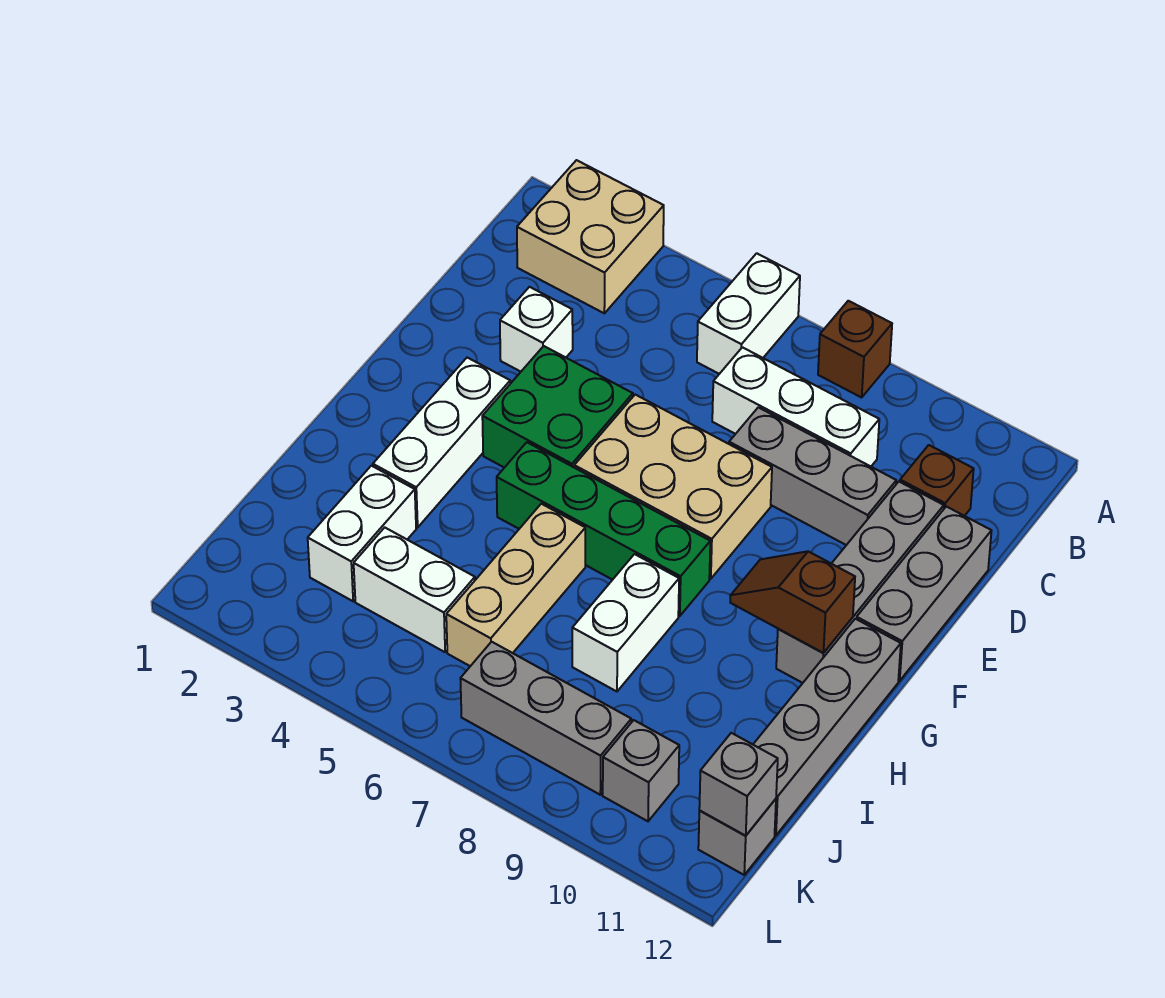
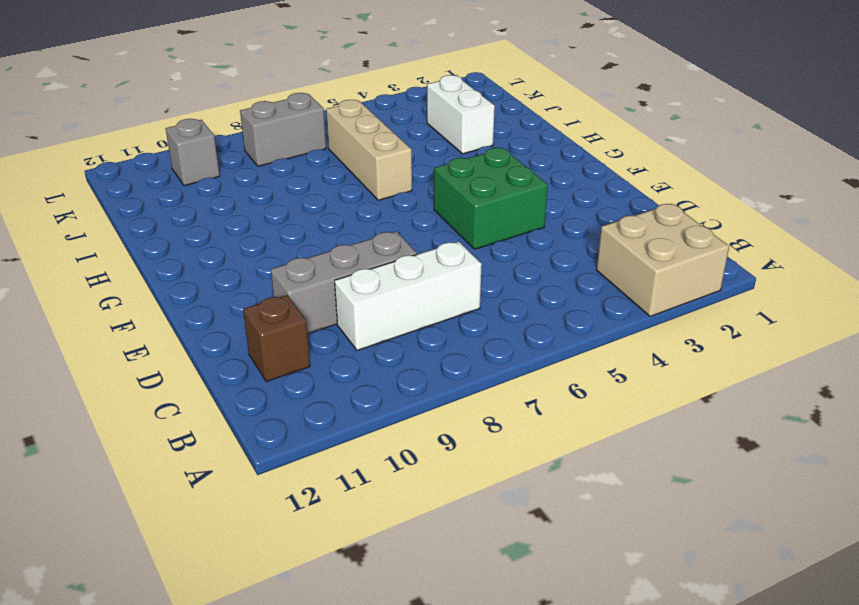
grey brick K7:K8 level 1 -> grey brick K7:K9 level 1
none -> white brick A6:B6 level 1
none -> brown brick A8 level 1
none -> white brick D3 level 1

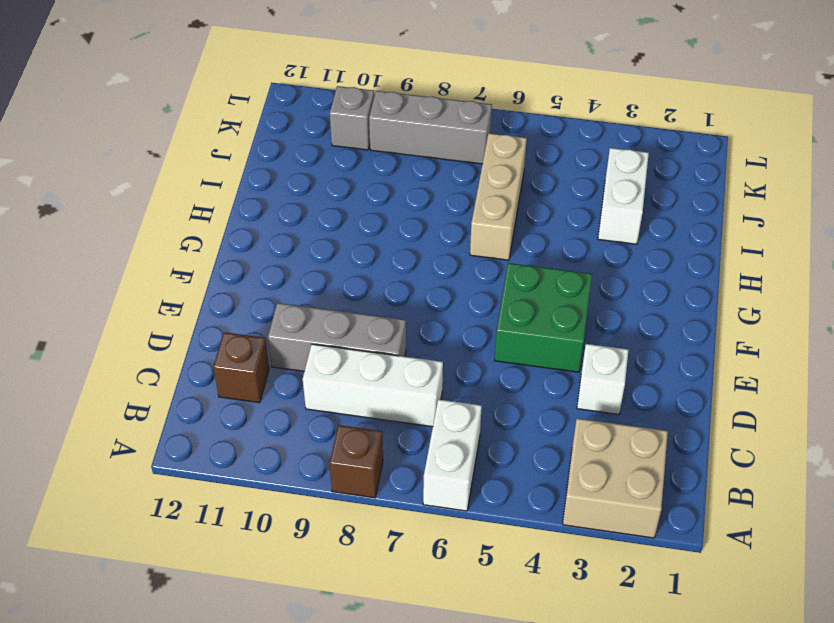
none -> grey brick D11:G11 level 1
none -> grey brick D12:F12 level 1
none -> tan brick E6:F8 level 1

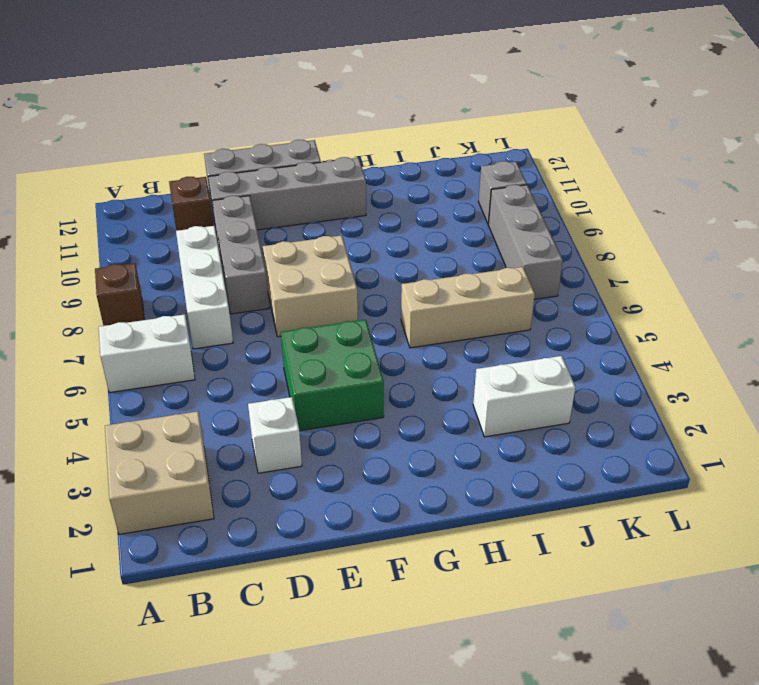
tan brick E7:F8 level 1 -> tan brick E6:F8 level 1
none -> white brick F3:H3 level 1
none -> green brick G5:G8 level 1
none -> grey brick G12:J12 level 1

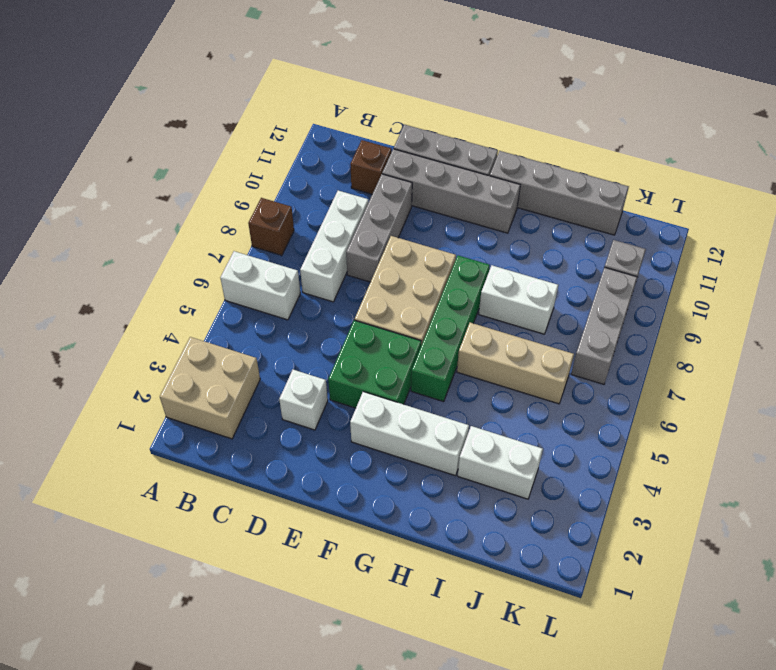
none -> white brick J4:J5 level 1
none -> grey brick K12 level 1
none -> brown slope G10:G11 level 2 top 11

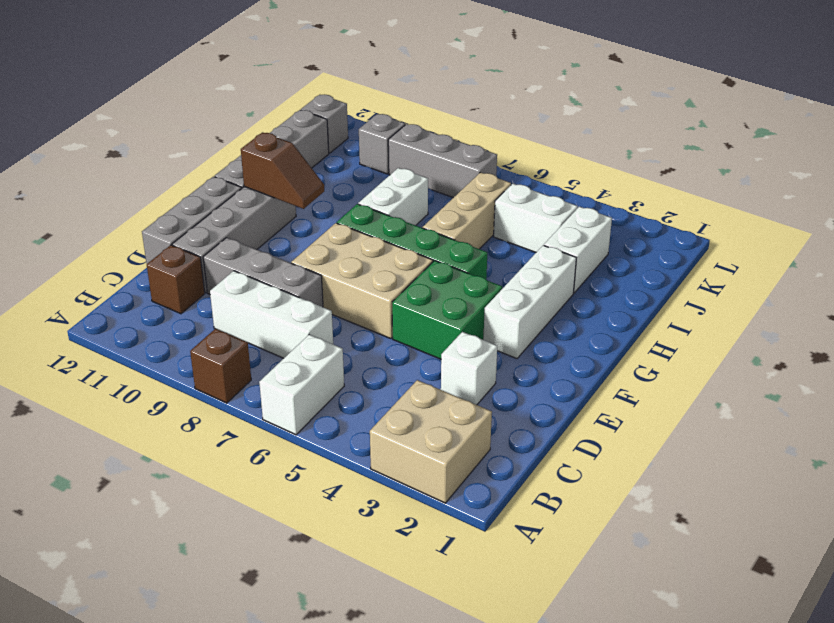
none -> grey brick K12 level 2

